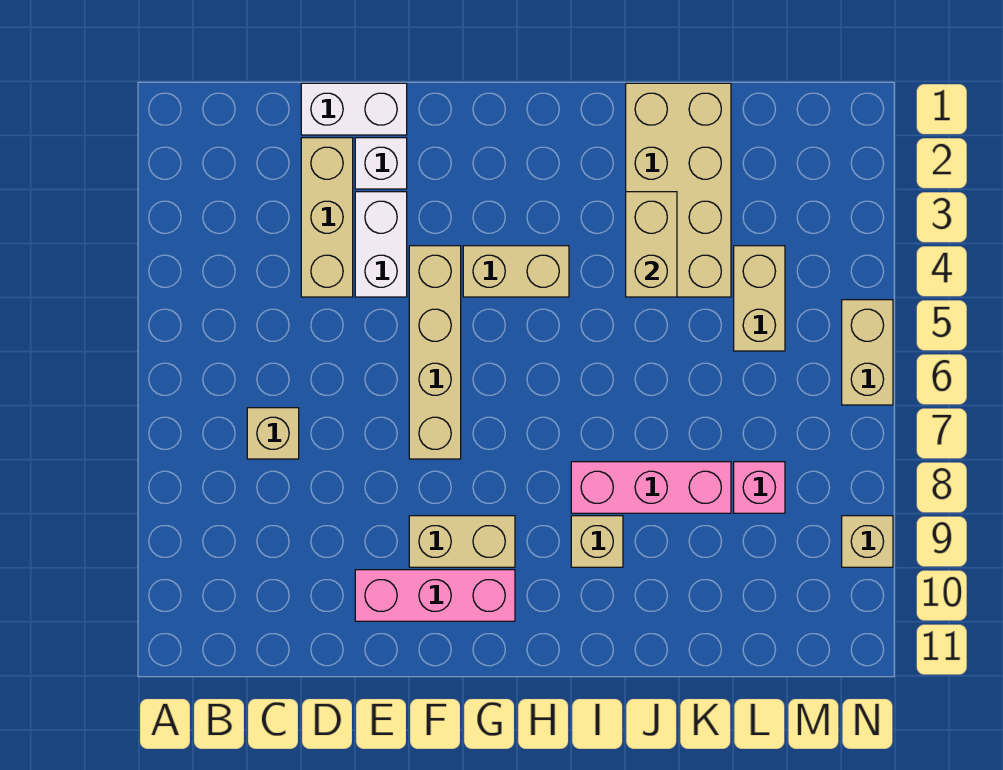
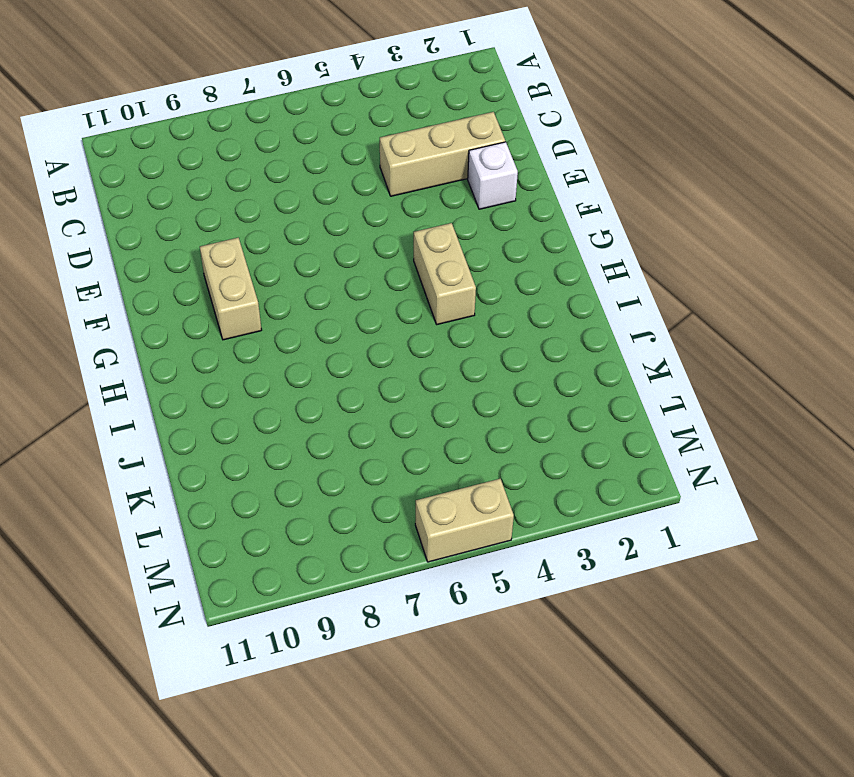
none -> tan brick C7 level 1
none -> white brick D1:E1 level 1
none -> white brick E3:E4 level 1

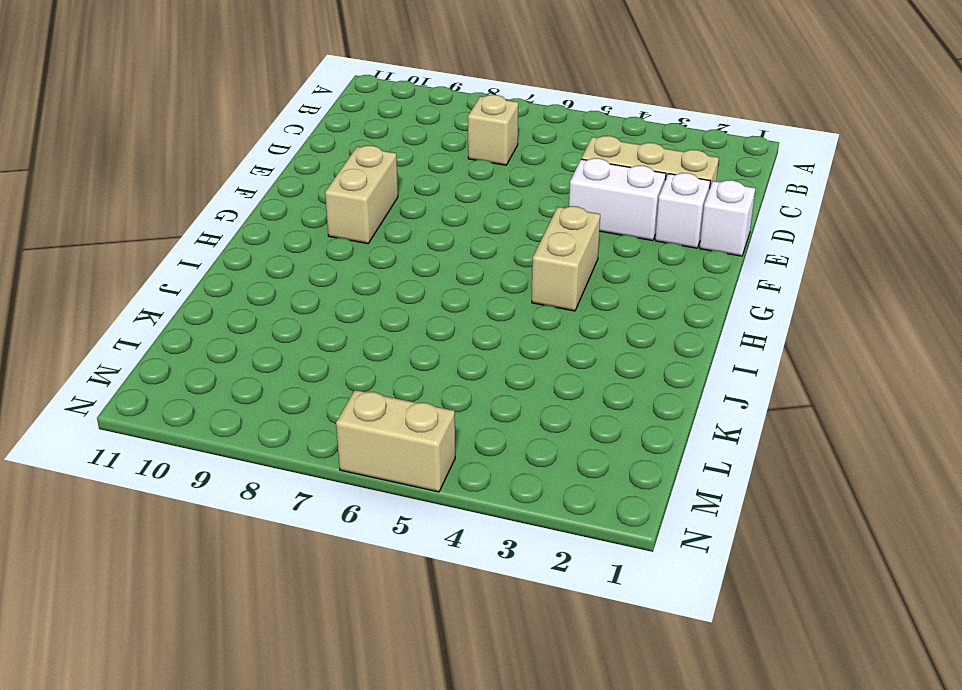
white brick E1 level 1 -> white brick D1:E1 level 1
none -> pink brick E10:G10 level 1
none -> tan brick F4:F7 level 1
none -> pink brick I8:K8 level 1

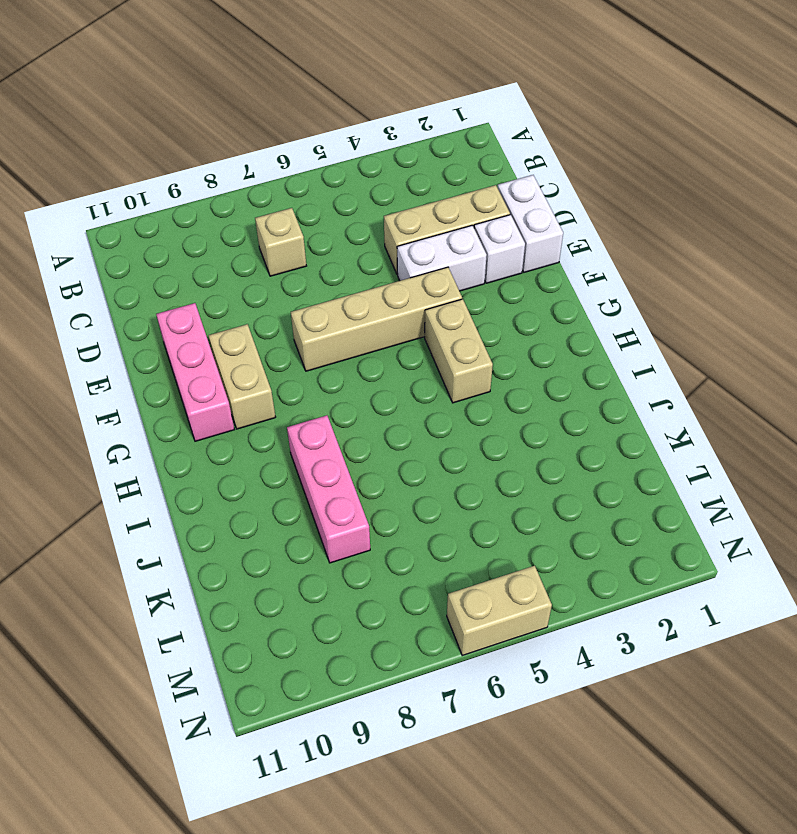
none -> tan brick I9 level 1
none -> tan brick J1:K4 level 1
none -> tan brick L4:L5 level 1

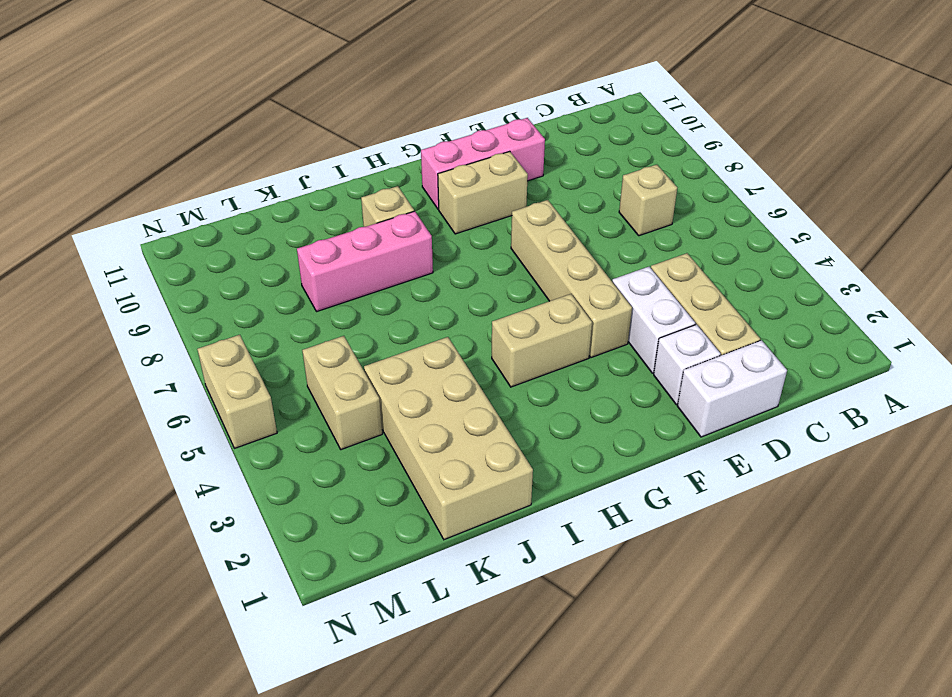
none -> pink brick L8 level 1
none -> tan brick N9 level 1
none -> tan brick J3:J4 level 2

